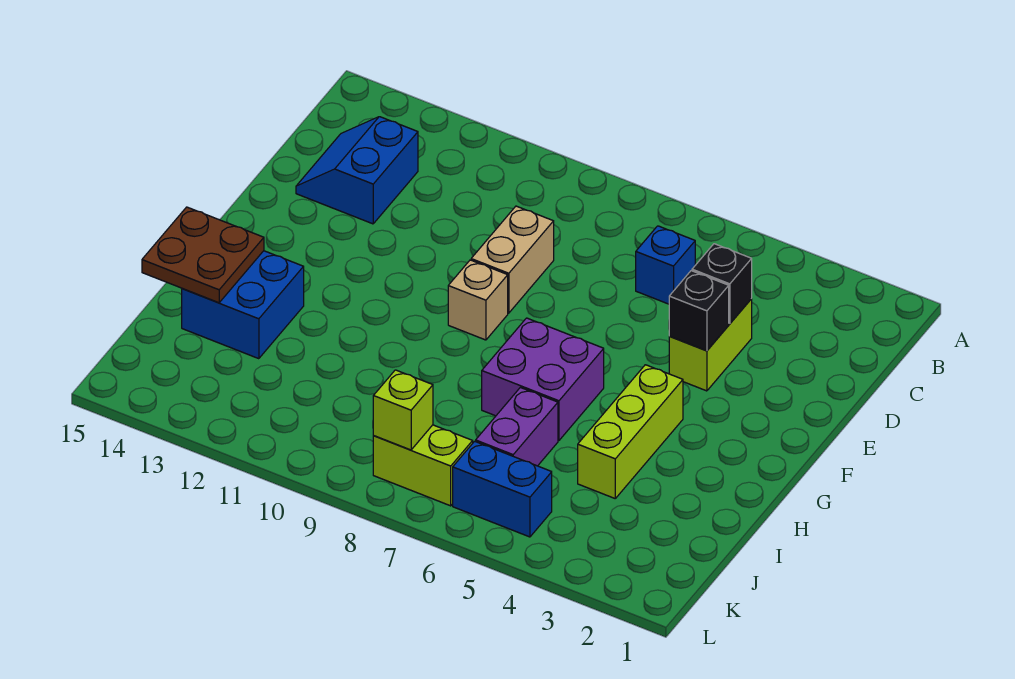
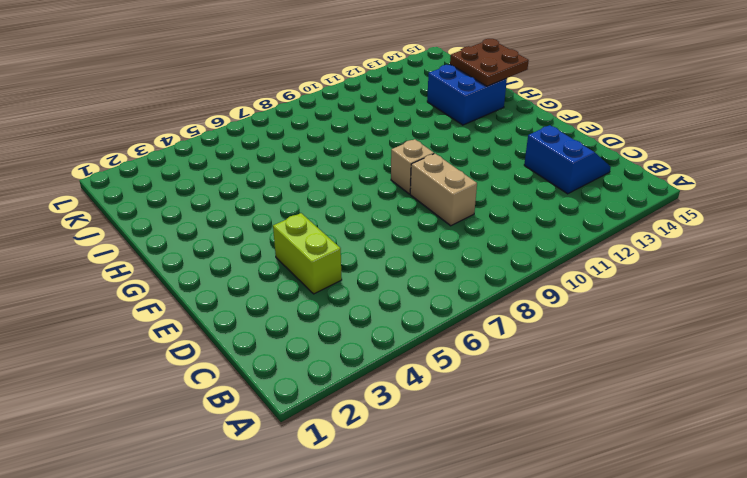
none -> blue brick C6 level 1
none -> lime brick G4:I4 level 1
none -> purple brick G6:H7 level 1

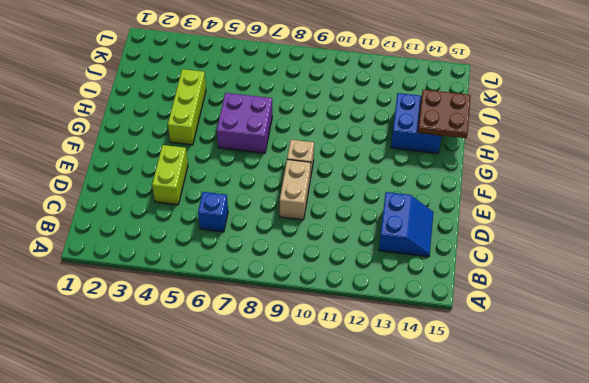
none -> purple brick I6:J6 level 1
none -> blue brick K5:K6 level 1
none -> lime brick K7:K8 level 1

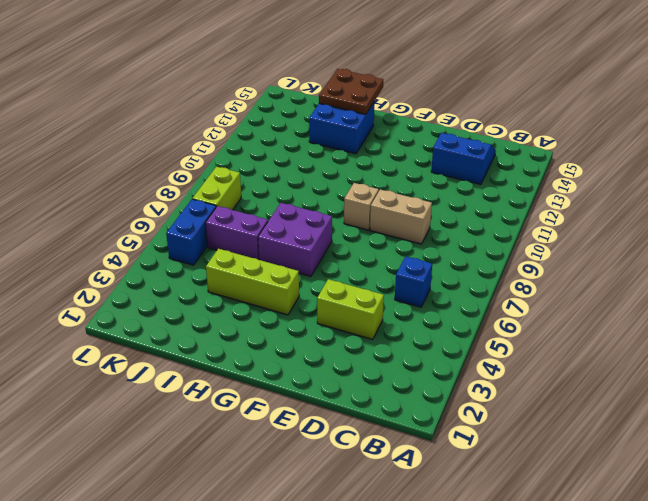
none -> black brick D4 level 2
none -> black brick E4 level 2
none -> lime brick K8 level 2

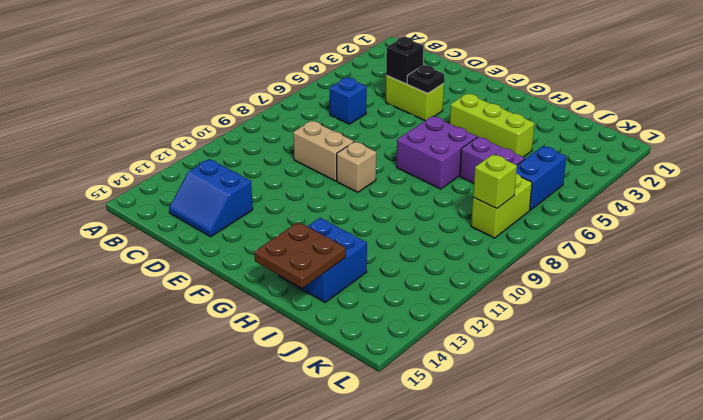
black plate E4 level 2 -> black brick E4 level 2

